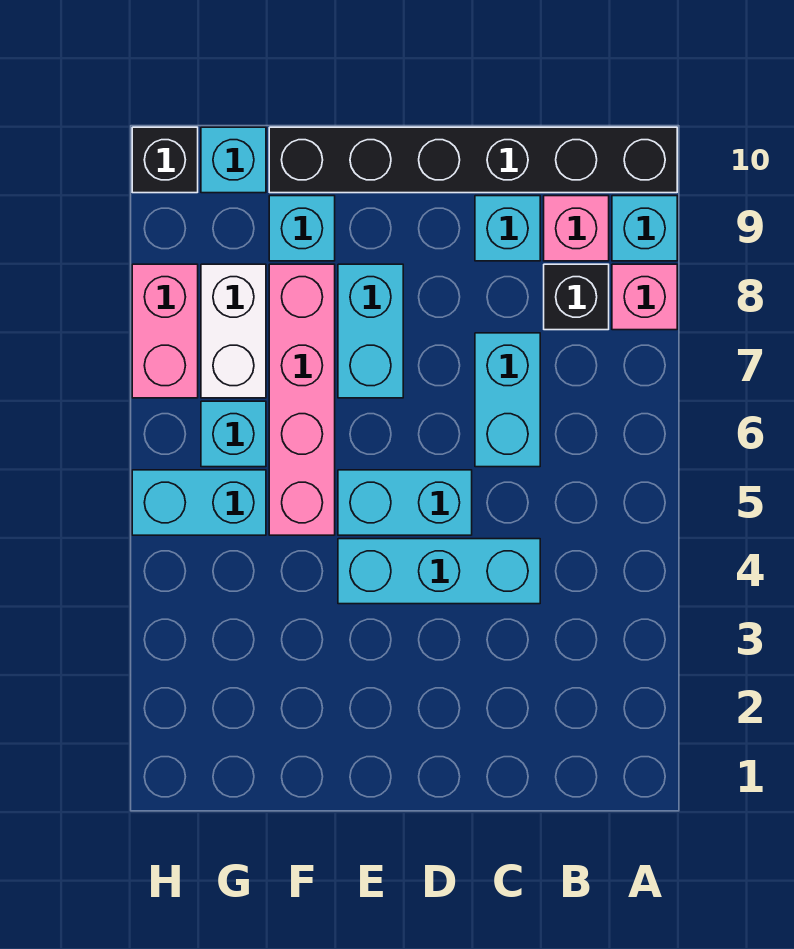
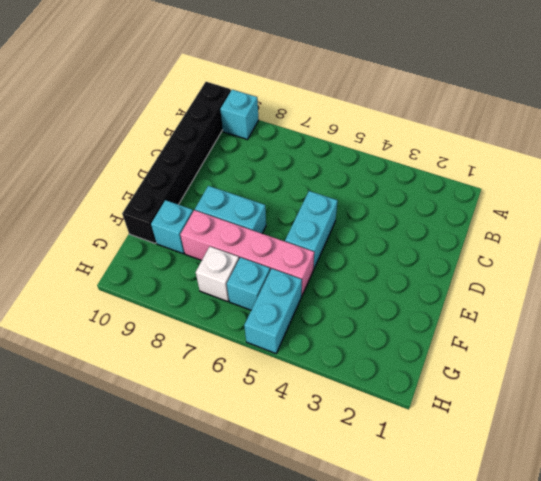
white brick G7 level 1 -> white brick G7:G8 level 1
none -> pink brick A8 level 1
none -> black brick B8 level 1
none -> pink brick B9 level 1

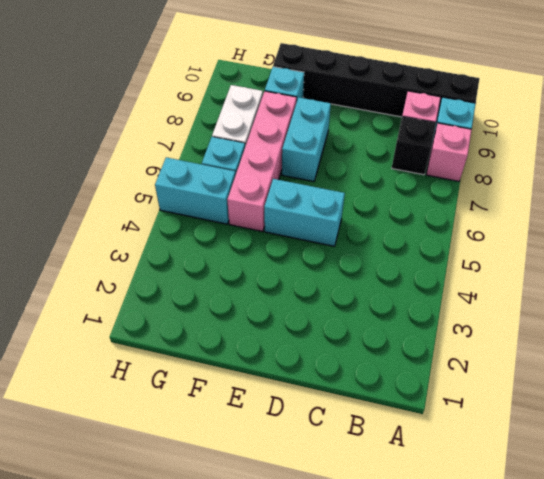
none -> cyan brick C4:E4 level 1
none -> cyan brick C6:C7 level 1
none -> cyan brick C9 level 1

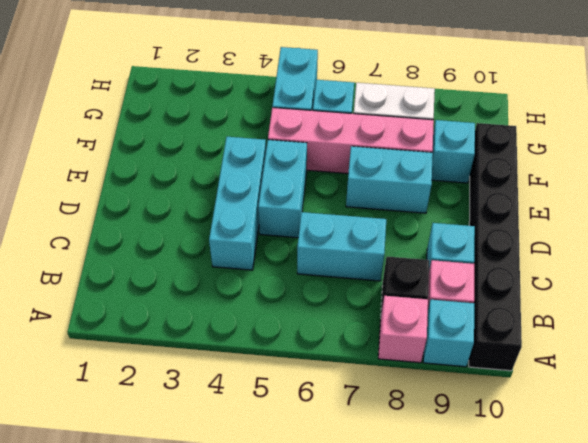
none -> cyan brick G10 level 1
none -> pink brick H7:H8 level 1
none -> black brick H10 level 1

